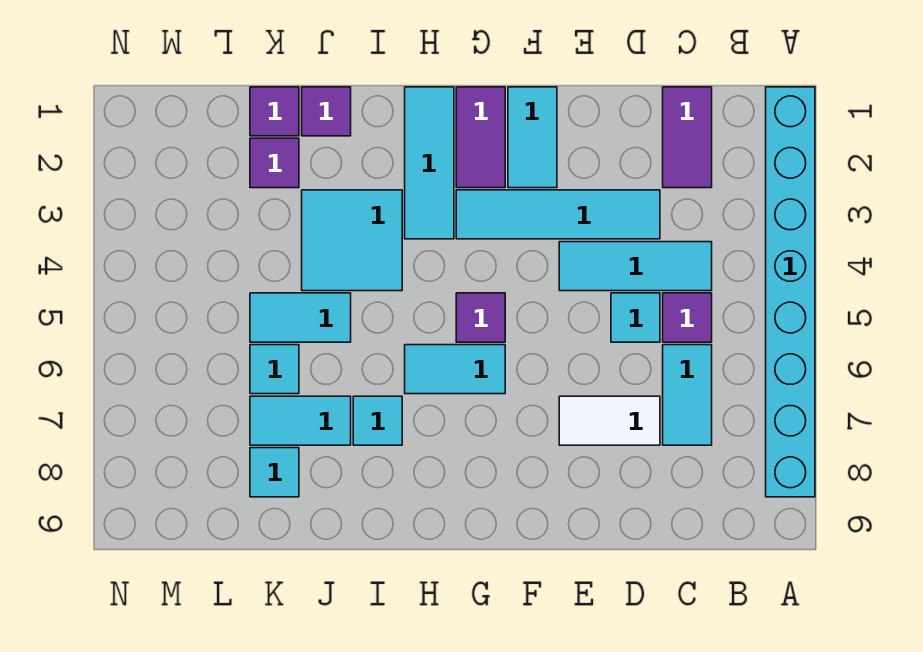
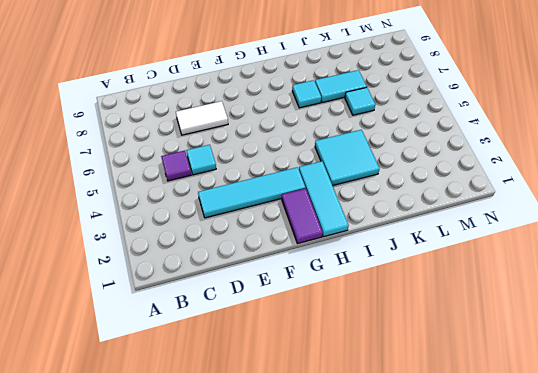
none -> cyan brick A1:A8 level 1
none -> purple tile C1:C2 level 1
none -> cyan tile C4:E4 level 1

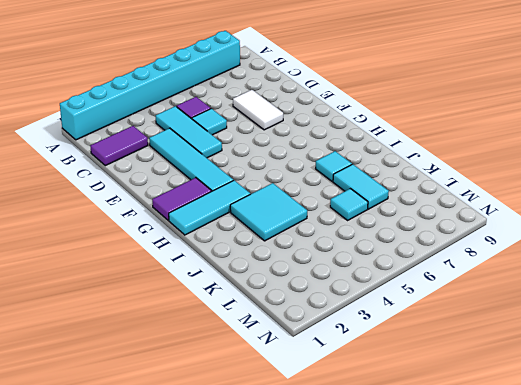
none -> cyan tile C6:C7 level 1
none -> cyan tile F1:F2 level 1
none -> purple tile G5 level 1

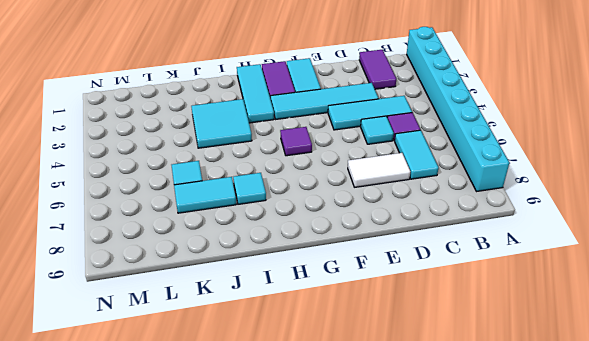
none -> cyan tile G6:H6 level 1
none -> purple tile J1 level 1
none -> cyan tile J5:K5 level 1

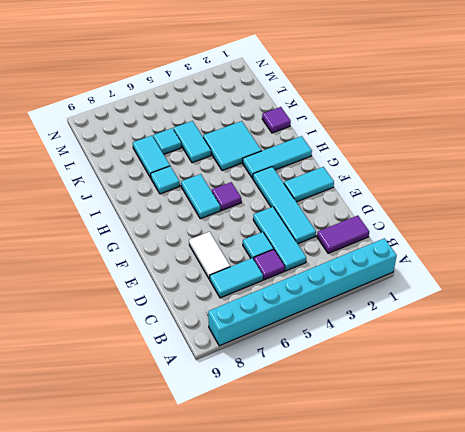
none -> purple tile G1:G2 level 1
none -> purple tile K1 level 1
none -> purple tile K2 level 1

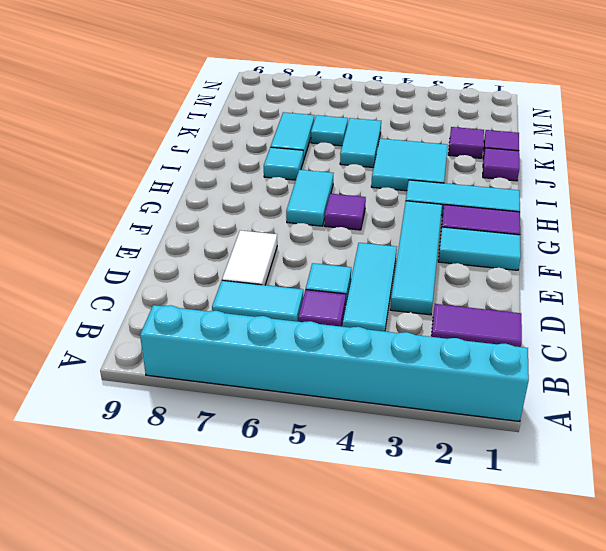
none -> cyan tile K8 level 1

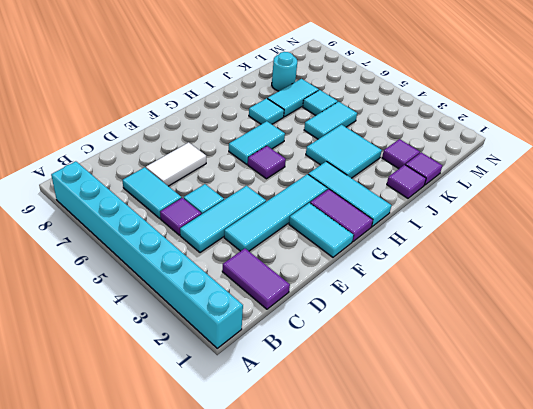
cyan round brick K8 level 1 -> cyan tile K8 level 1

